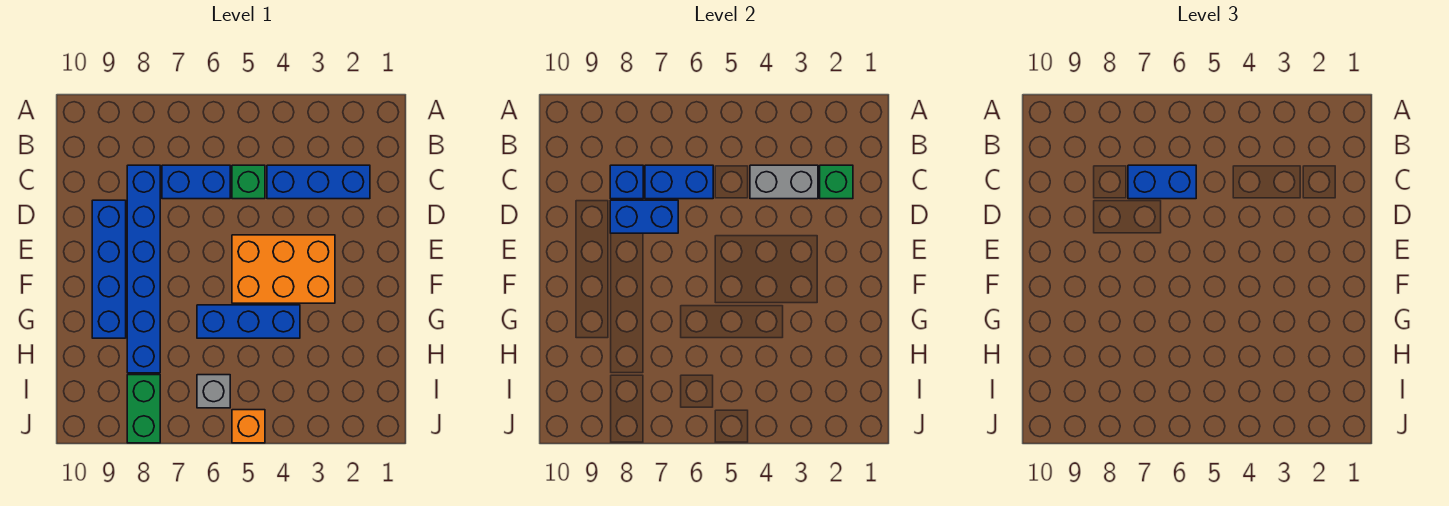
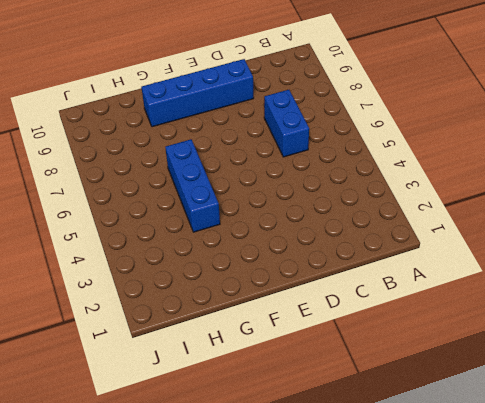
none -> blue brick C2:C4 level 1
none -> green brick C5 level 1
none -> blue brick C8:H8 level 1

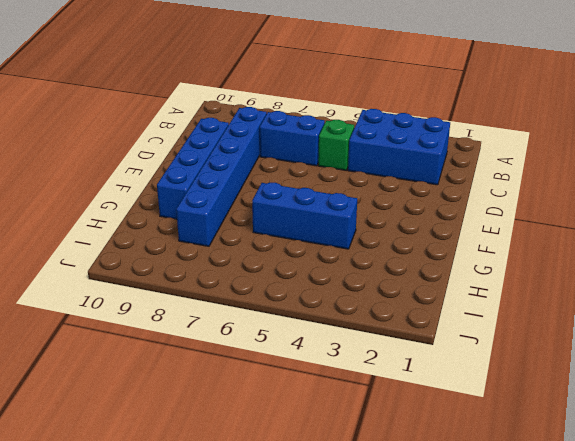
blue brick B2:C4 level 1 -> blue brick C2:C4 level 1
none -> orange brick E3:F5 level 1
none -> grey brick I6 level 1
none -> green brick I8:J8 level 1

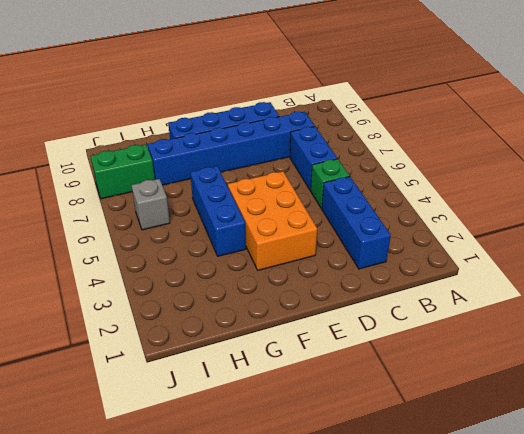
none -> orange brick J5 level 1
none -> green brick C2 level 2
none -> grey brick C3:C4 level 2

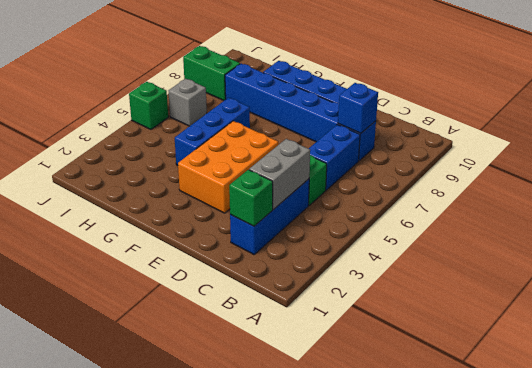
green brick J5 level 1 -> orange brick J5 level 1
none -> blue brick C6:C7 level 2
none -> blue brick D7:D8 level 2
none -> blue brick C6:C7 level 3

